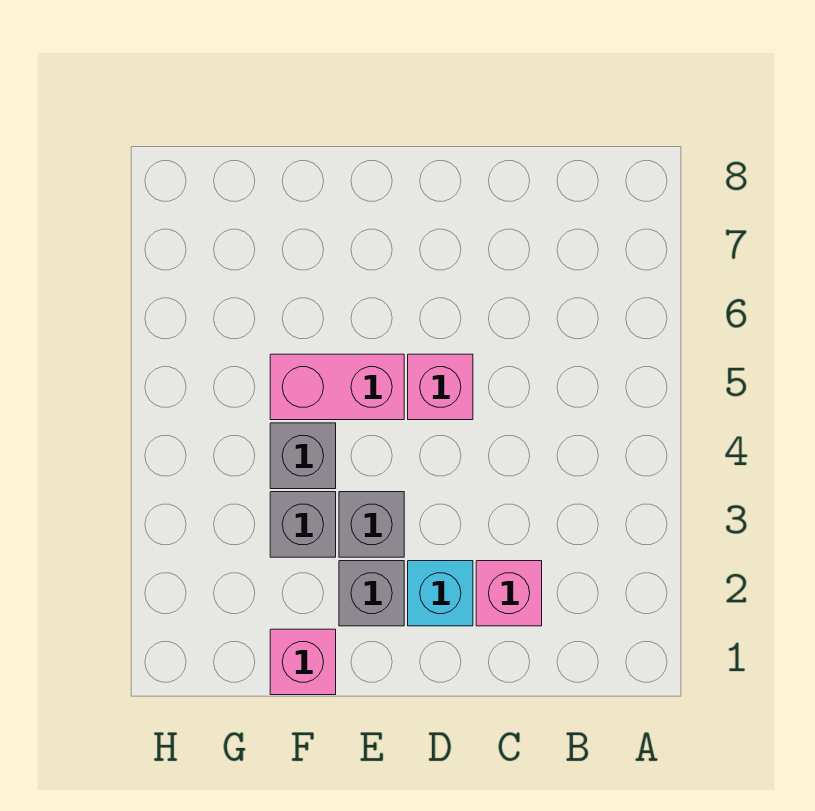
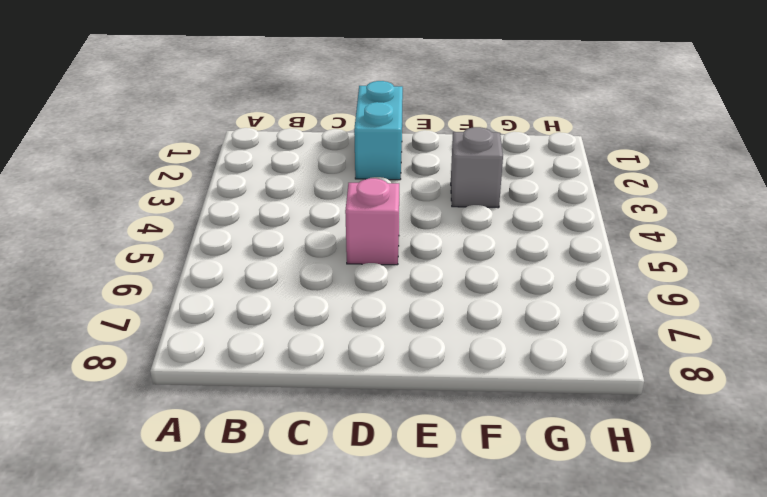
cyan brick D1:D2 level 1 -> cyan brick D2 level 1
none -> pink brick C2 level 1
none -> grey brick E2 level 1

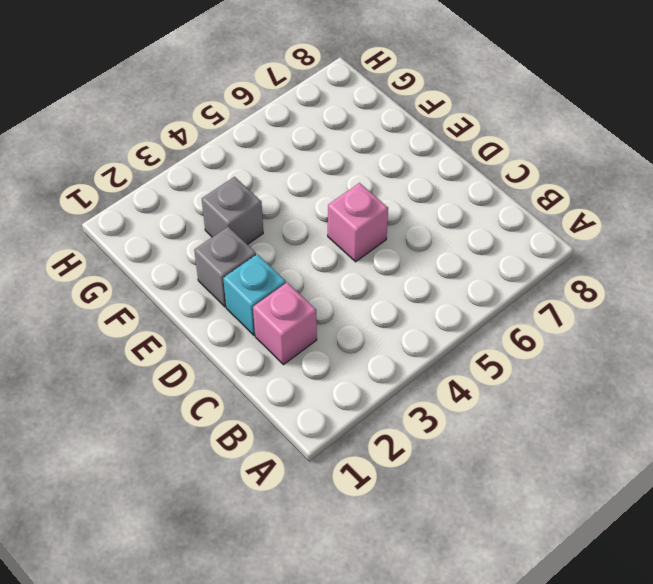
none -> grey brick E3 level 1
none -> pink brick E5:F5 level 1

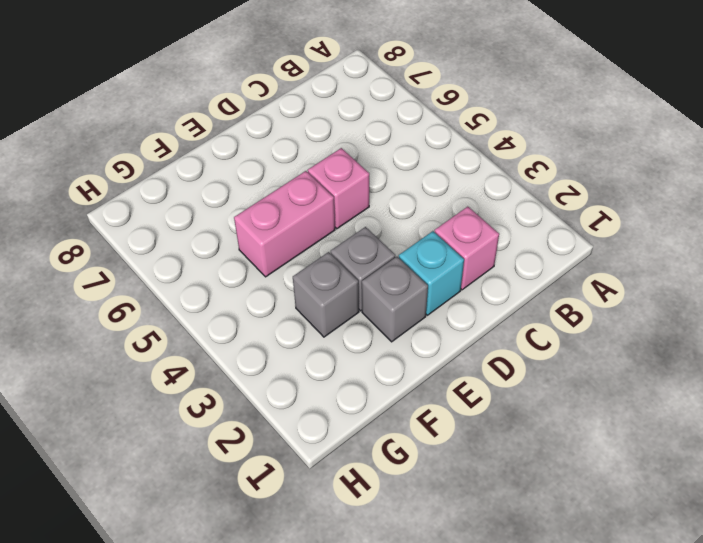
none -> pink brick F1 level 1
none -> grey brick F4 level 1

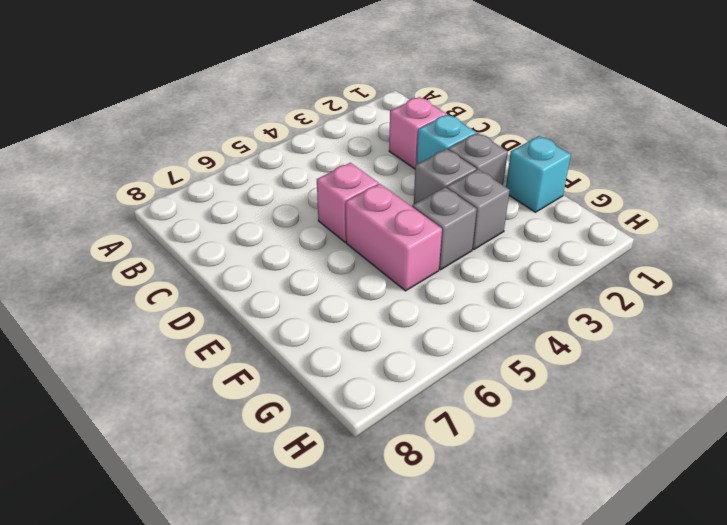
cyan brick F1 level 1 -> pink brick F1 level 1

